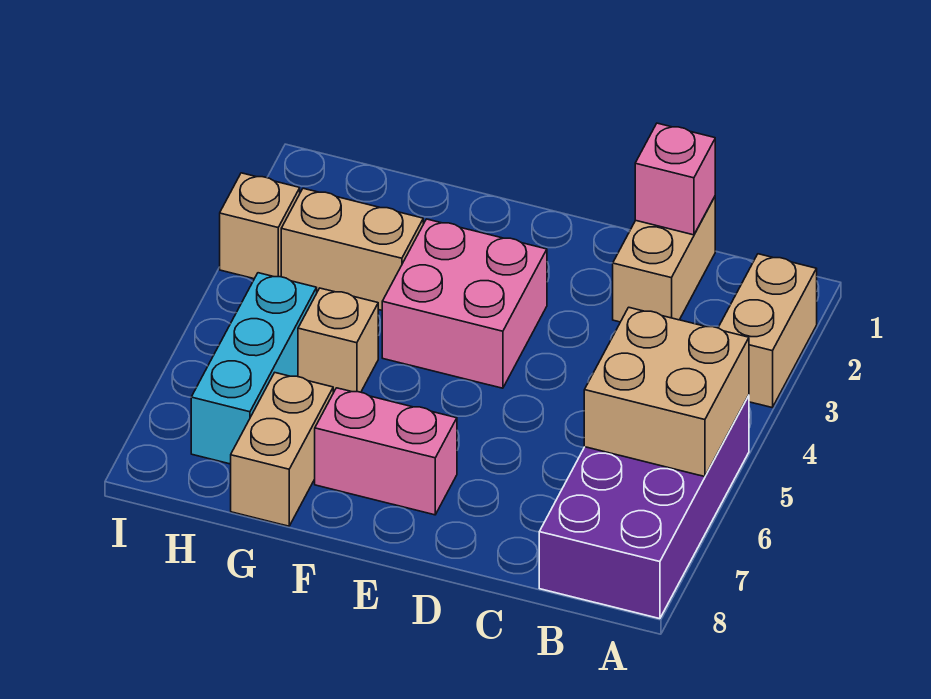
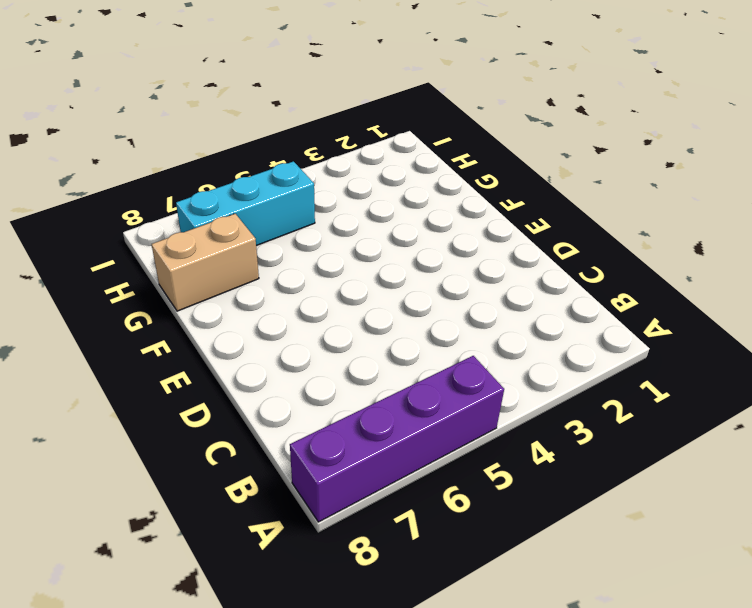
purple brick A5:A8 level 1 -> purple brick A5:B8 level 1
none -> tan brick A2:A3 level 1
none -> tan brick C1:C2 level 1
none -> pink brick E3:F4 level 1

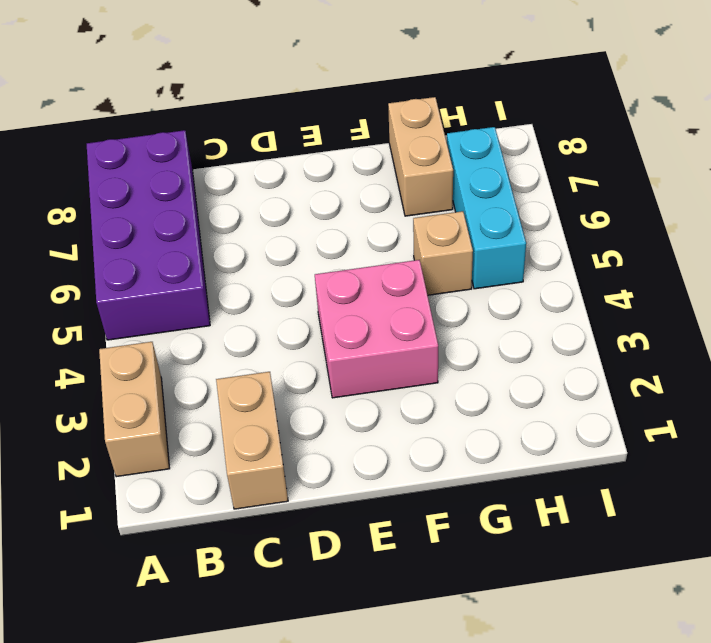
none -> pink brick E7:F7 level 1
none -> tan brick G3:H3 level 1
none -> tan brick I3 level 1

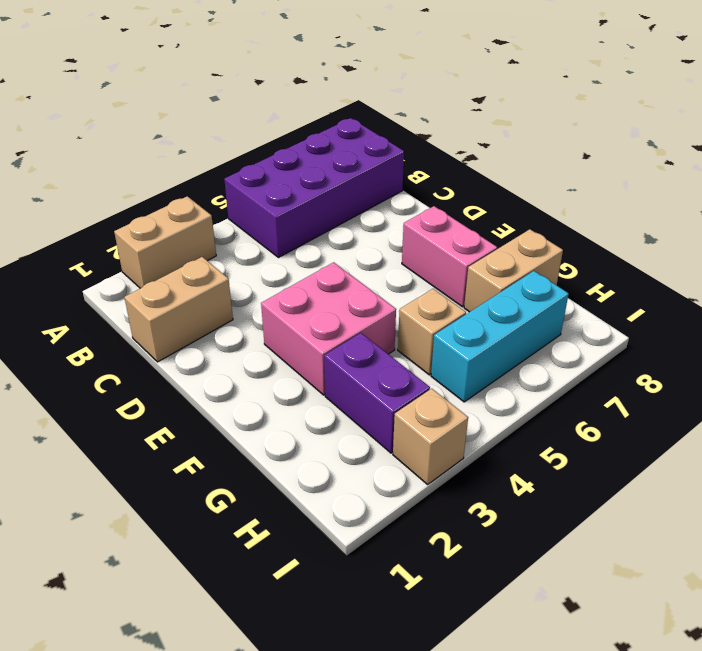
purple brick G3:H3 level 1 -> tan brick G3:H3 level 1
none -> tan brick A5:B6 level 2
none -> pink brick C1 level 2

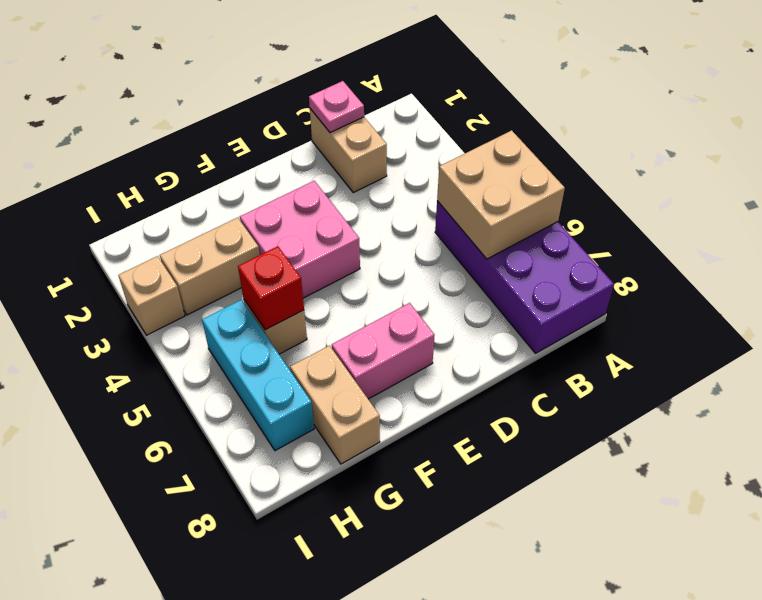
pink plate C1 level 2 -> pink brick C1 level 2
red brick G5 level 2 -> none
none -> tan brick A2:A3 level 1

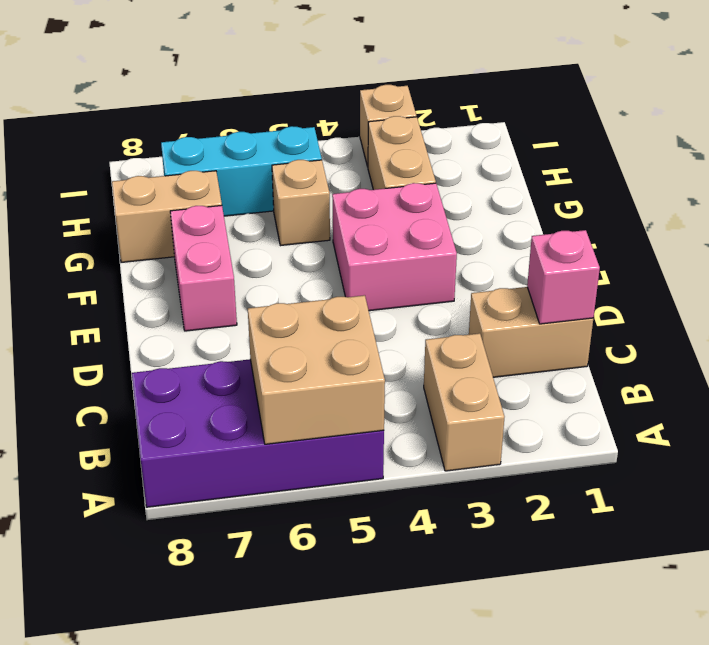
tan brick A3:B3 level 1 -> tan brick A2:A3 level 1

